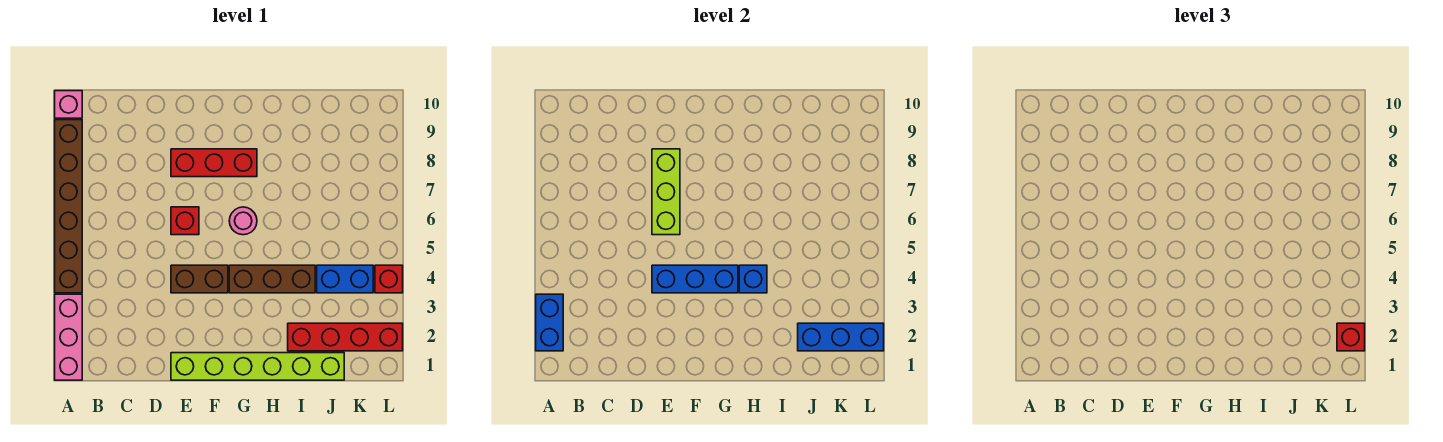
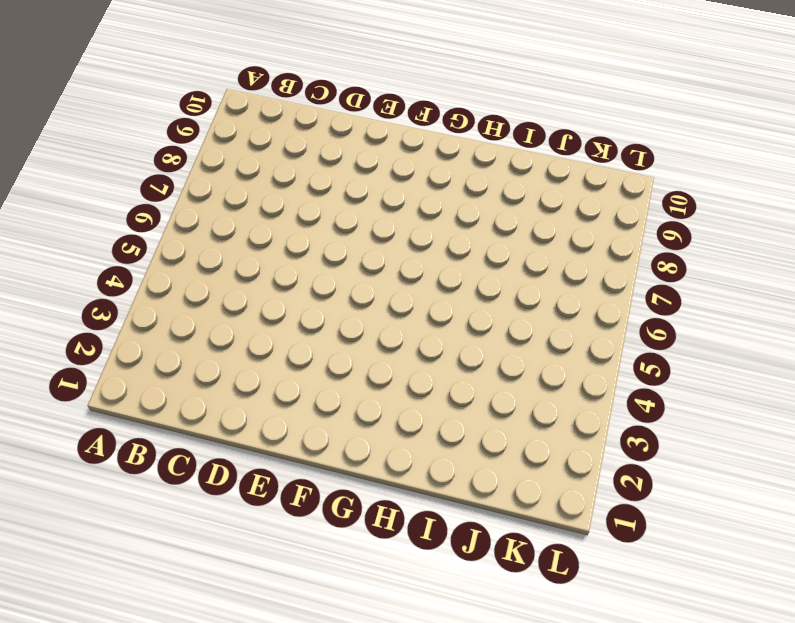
none -> pink brick A1:A3 level 1
none -> brown brick A4:A9 level 1
none -> pink brick A10 level 1

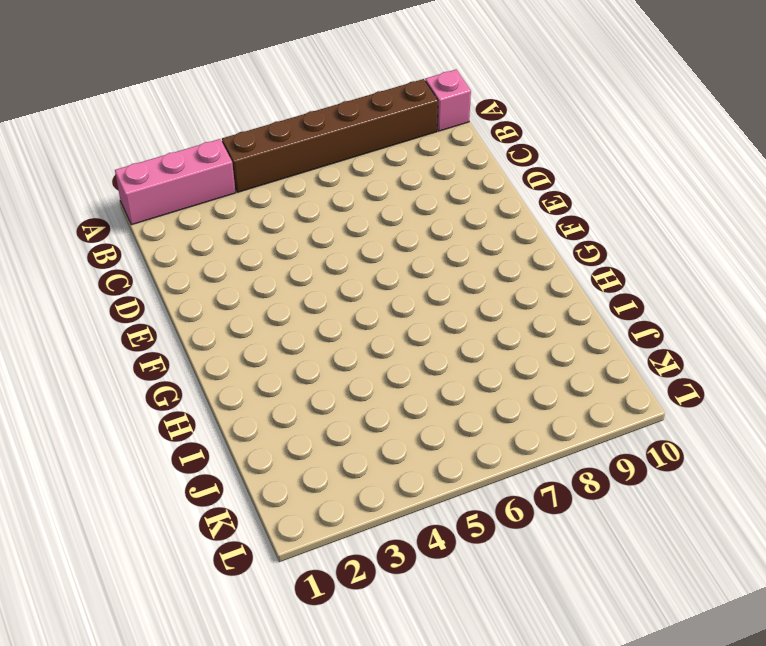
none -> lime brick E1:J1 level 1
none -> brown brick E4:F4 level 1
none -> red brick E6 level 1

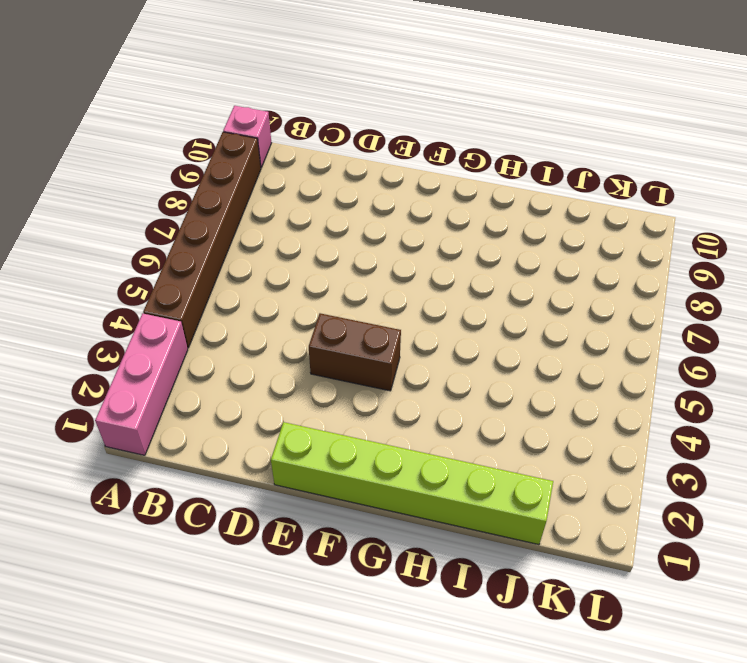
none -> red brick E6 level 1
none -> red brick E8:G8 level 1
none -> brown brick G4:I4 level 1

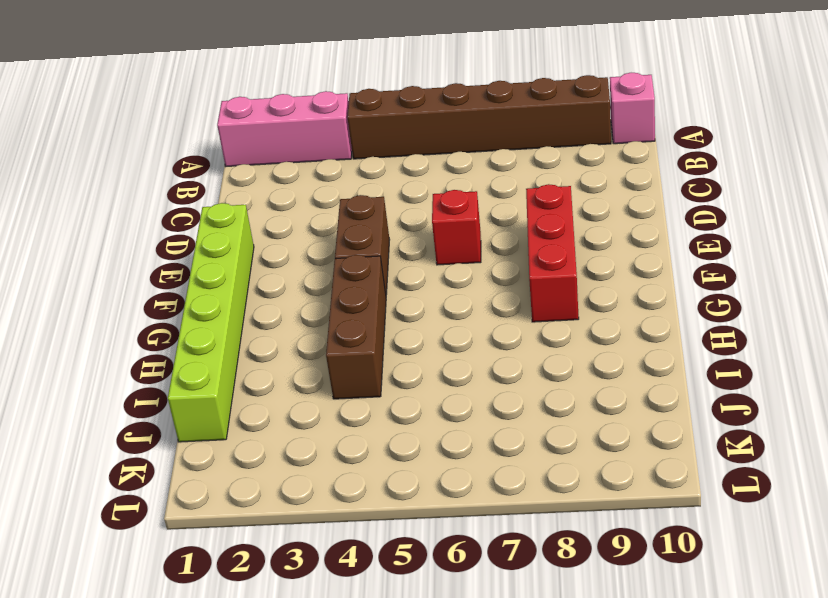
none -> pink round brick G6 level 1
none -> red brick I2:L2 level 1
none -> blue brick J4:K4 level 1

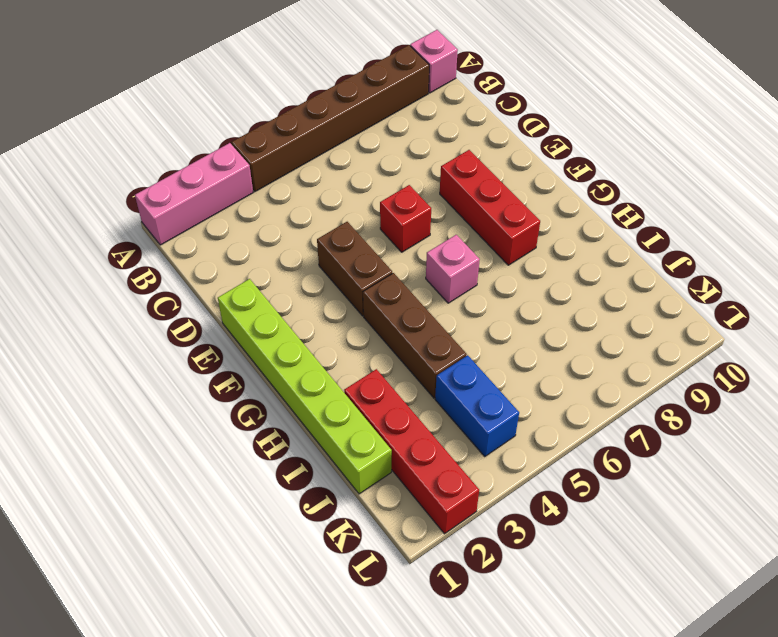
pink brick G6 level 1 -> pink round brick G6 level 1
none -> red brick L4 level 1
none -> blue brick A2:A3 level 2
none -> blue brick E4:G4 level 2

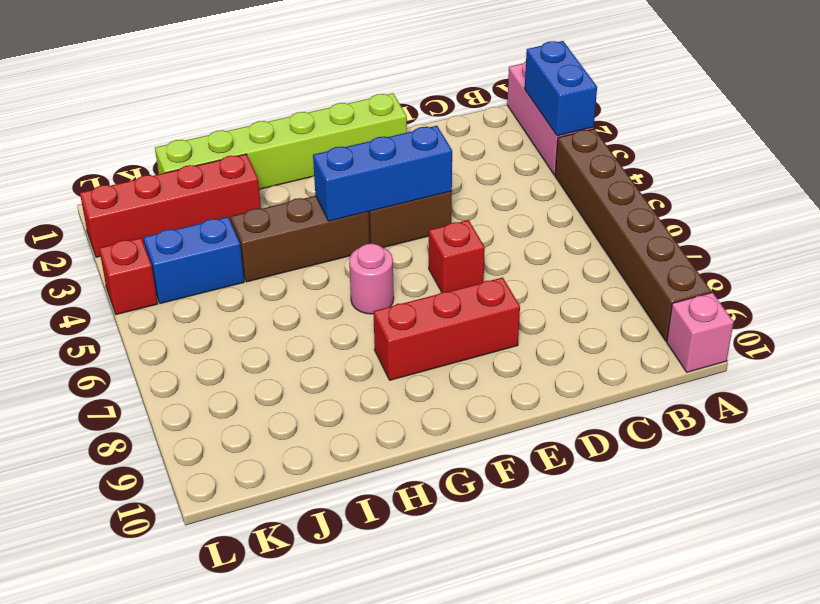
none -> lime brick E6:E8 level 2
none -> blue brick H4 level 2
none -> blue brick J2:L2 level 2

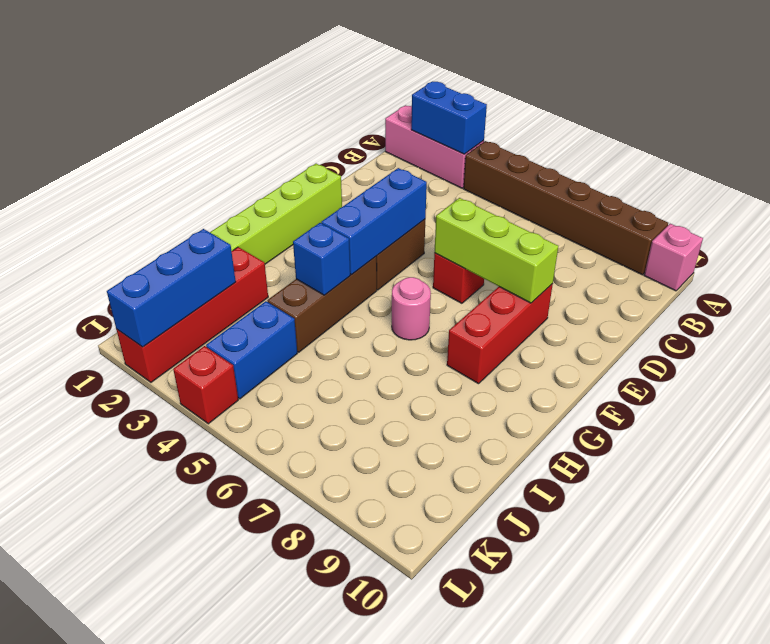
none -> red brick L2 level 3

